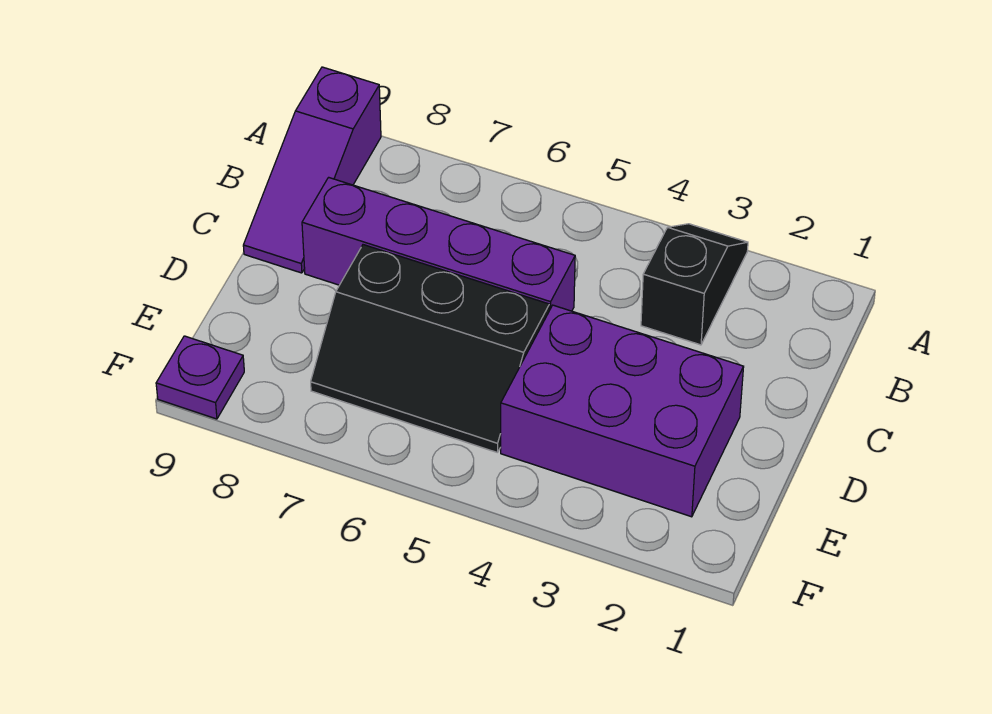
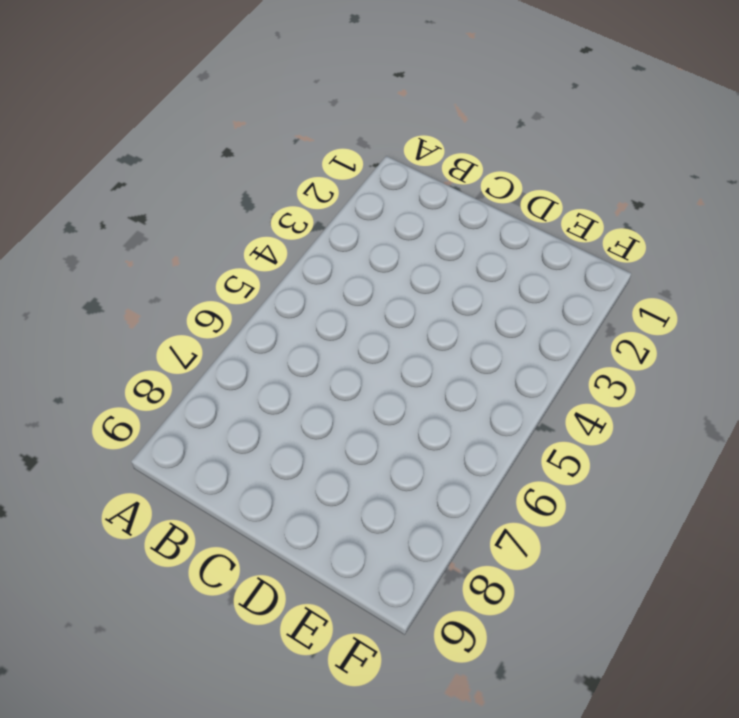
none -> black slope A3:B3 level 1 top B
none -> purple slope A9:C9 level 1 top A

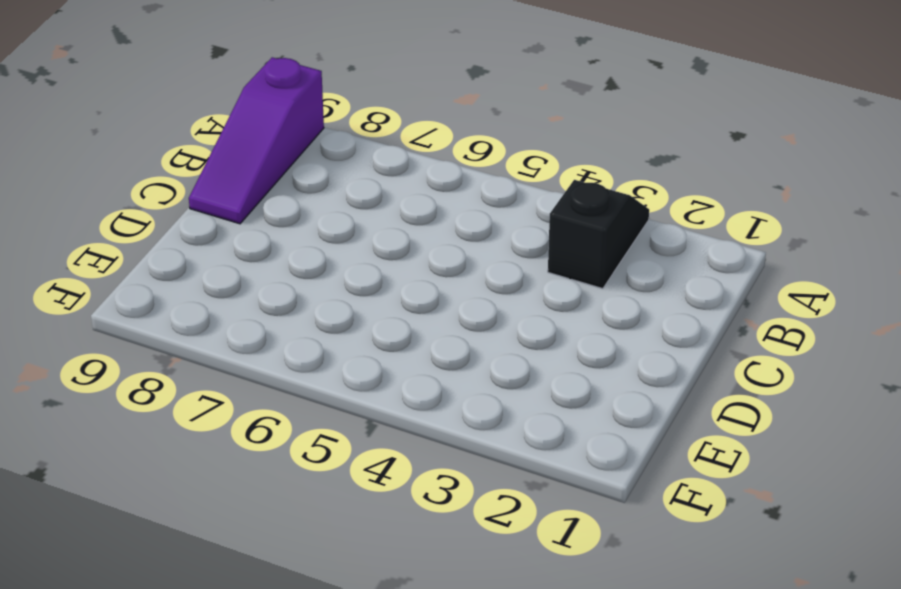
none -> purple brick C5:C8 level 1
none -> purple brick D2:E4 level 1

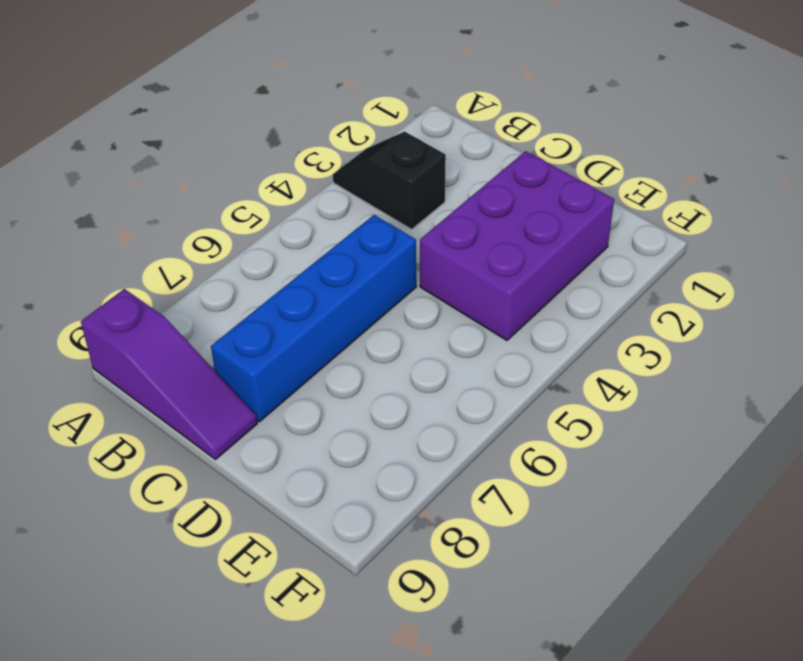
blue brick C5:C8 level 1 -> purple brick C5:C8 level 1
none -> black slope D5:E7 level 1 top D
none -> purple plate F9 level 1

